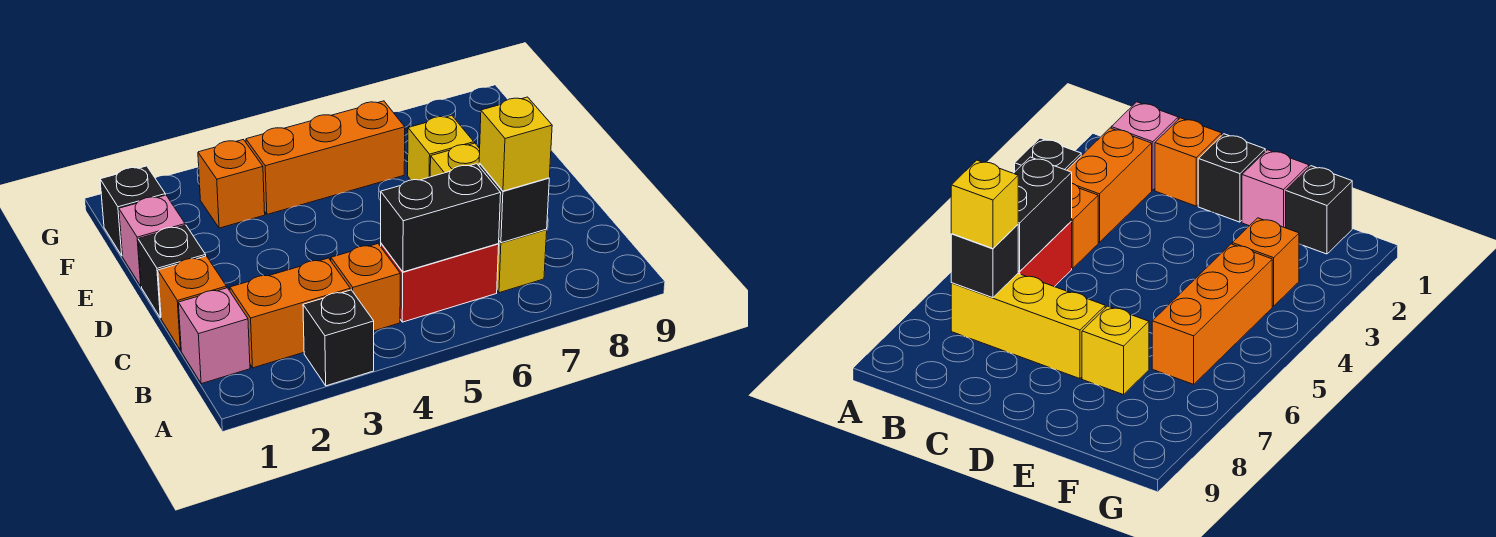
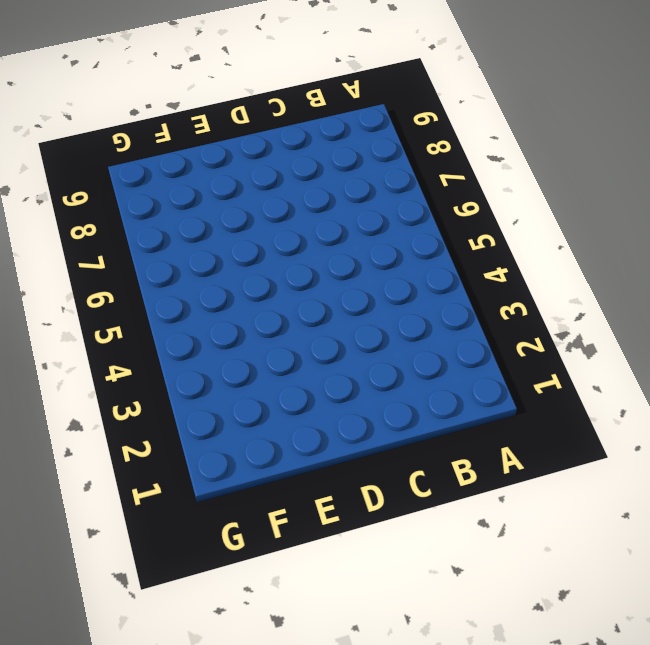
none -> black brick A3 level 1
none -> pink brick B1 level 1
none -> orange brick B2:B3 level 1

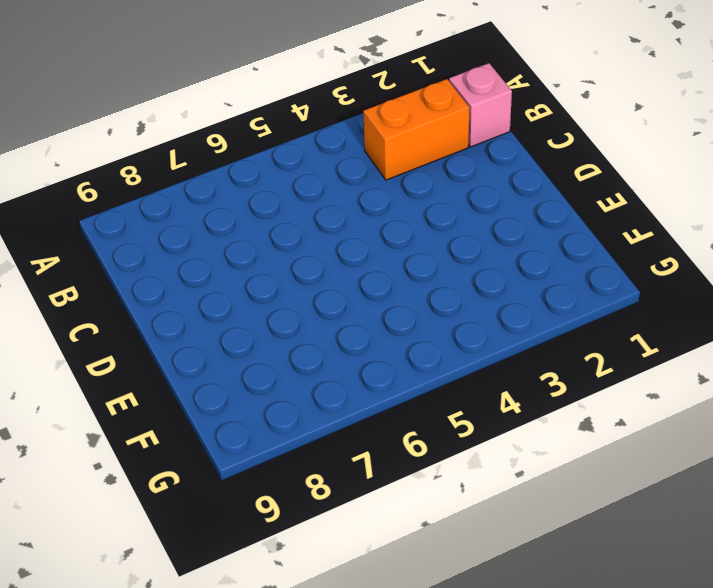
none -> black brick A3 level 1
none -> orange brick B4 level 1
none -> red brick B5:B6 level 1

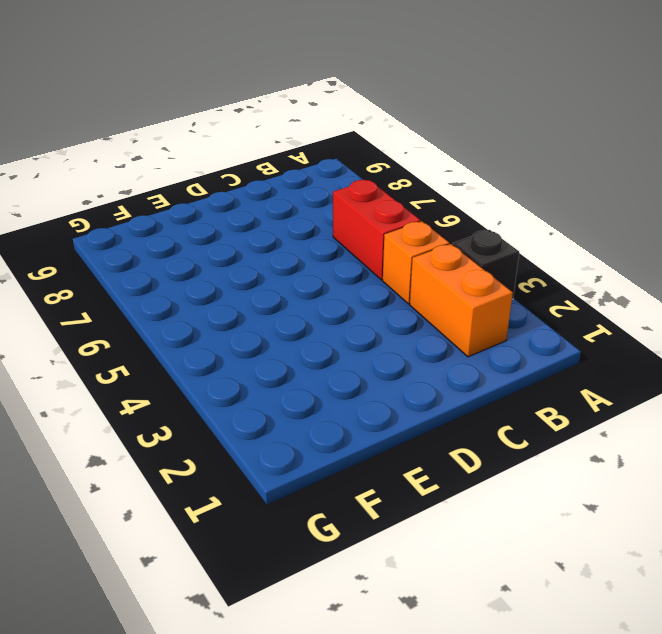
none -> pink brick B1 level 1
none -> yellow brick B7:D7 level 1
none -> orange brick C1 level 1

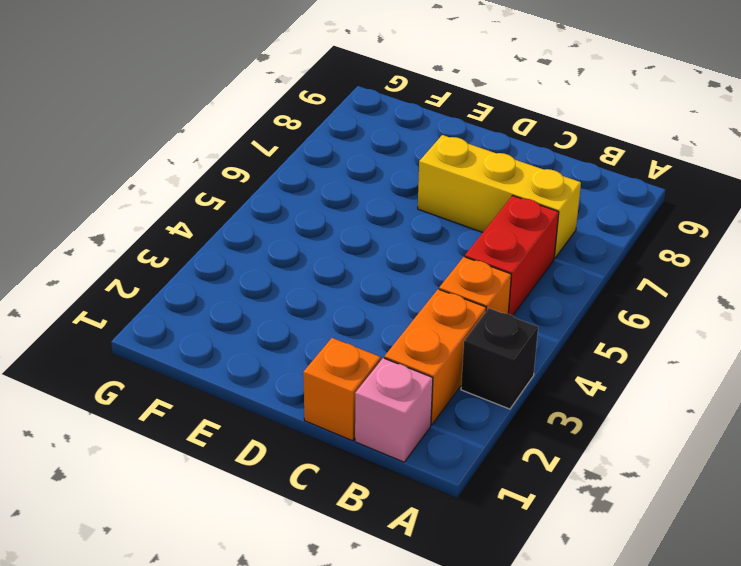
none -> black brick D1 level 1
none -> pink brick E1 level 1
none -> yellow brick E7 level 1

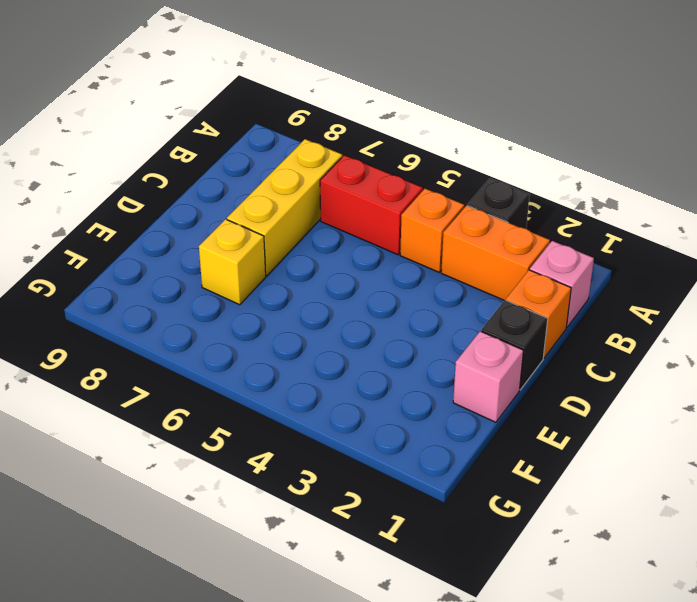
none -> black brick F1 level 1
none -> orange brick F3 level 1
none -> orange brick F4:F6 level 1

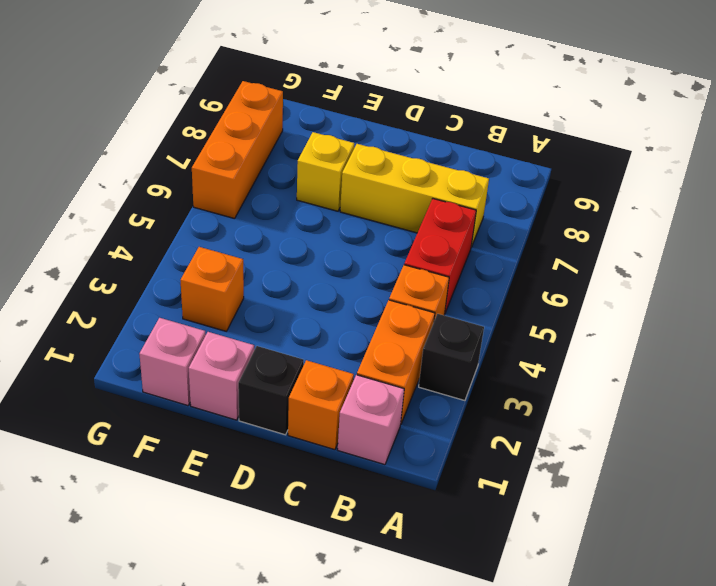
pink brick F1 level 1 -> black brick F1 level 1
orange brick G6:G8 level 1 -> orange brick F4:F6 level 1
none -> black brick B5:B6 level 2
none -> black brick B7 level 2
none -> yellow brick B7 level 3

